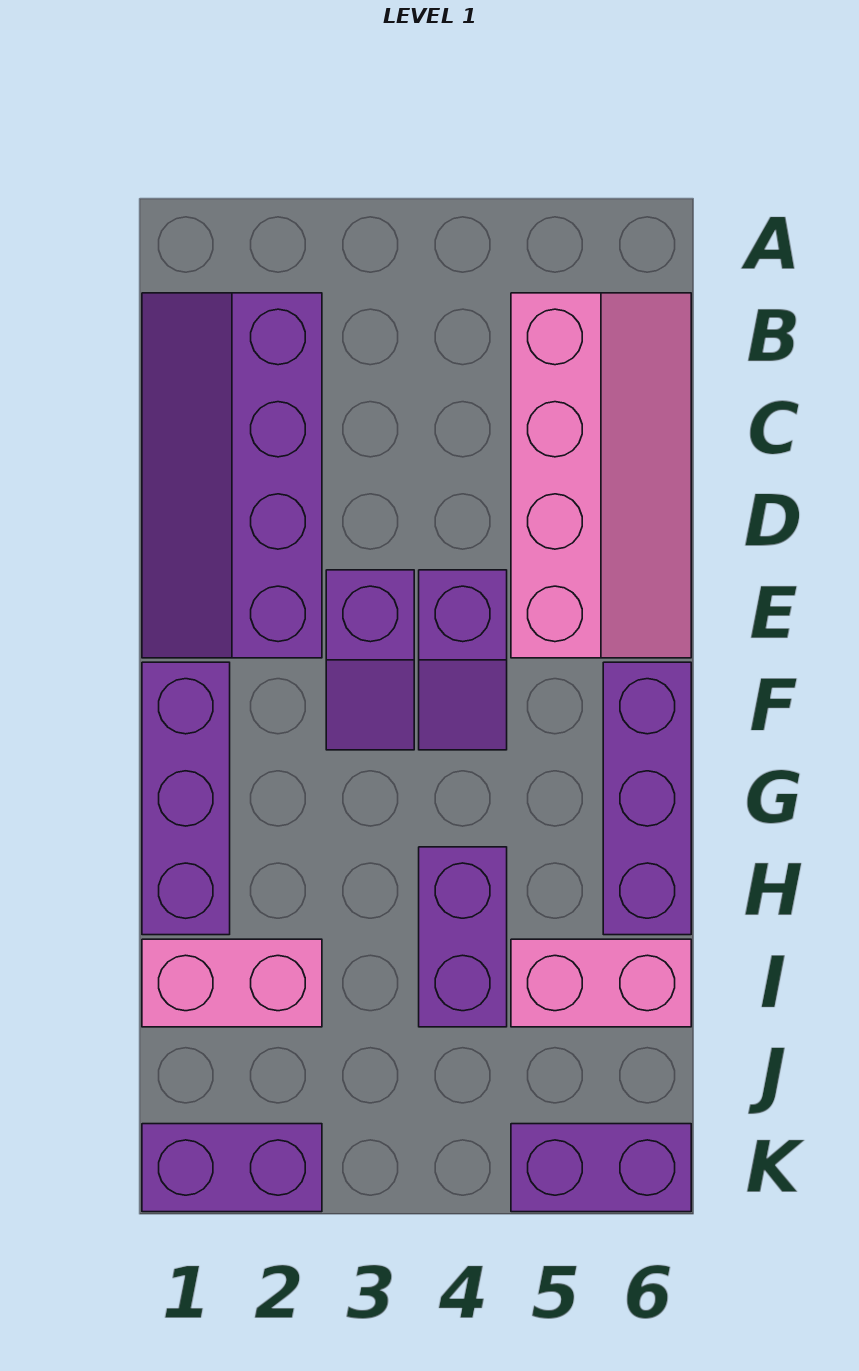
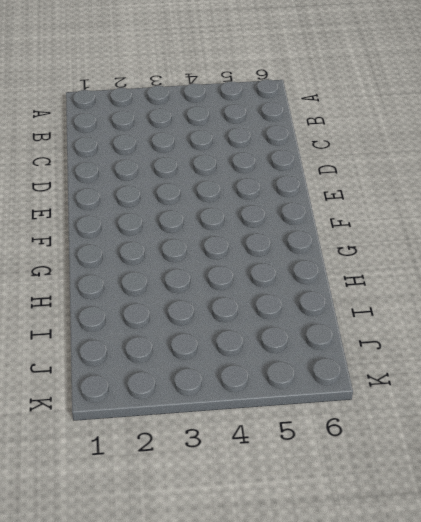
none -> purple slope B1:E2 level 1 top 2
none -> pink slope B5:E6 level 1 top 5

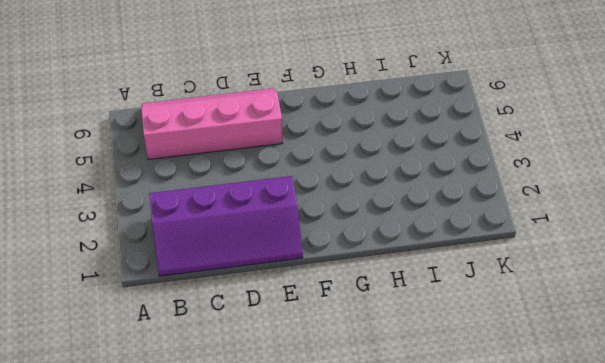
none -> purple slope E3:F3 level 1 top E
none -> purple slope E4:F4 level 1 top E

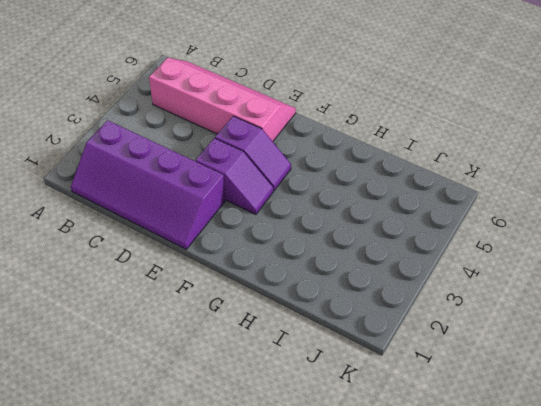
none -> purple brick F1:H1 level 1
none -> purple brick F6:H6 level 1

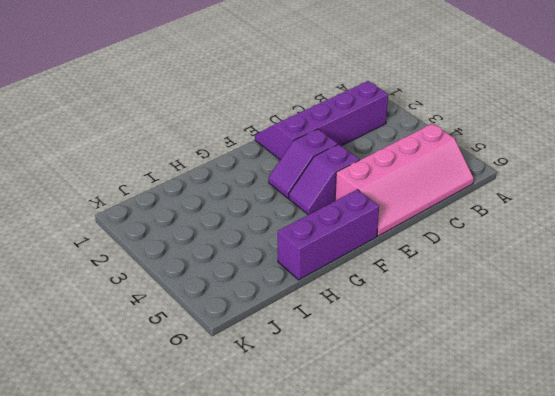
none -> purple brick F1:H1 level 1
none -> purple brick H4:I4 level 1

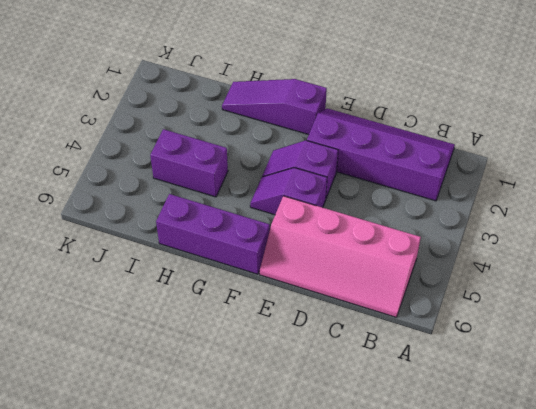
purple slope F1:H1 level 1 top F -> purple brick F1:H1 level 1
none -> pink brick I1:I2 level 1
none -> pink brick I5:I6 level 1

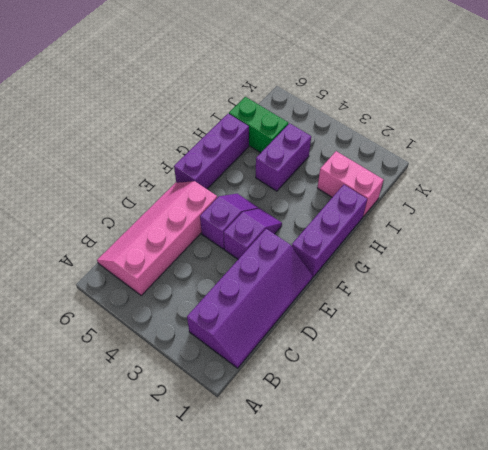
green brick I5:I6 level 1 -> pink brick I5:I6 level 1
none -> purple brick K1:K2 level 1
none -> purple brick K5:K6 level 1

